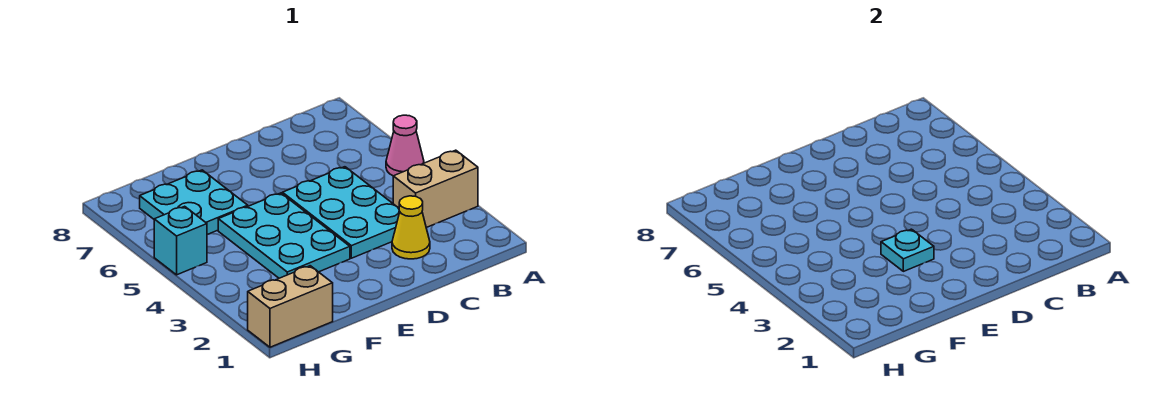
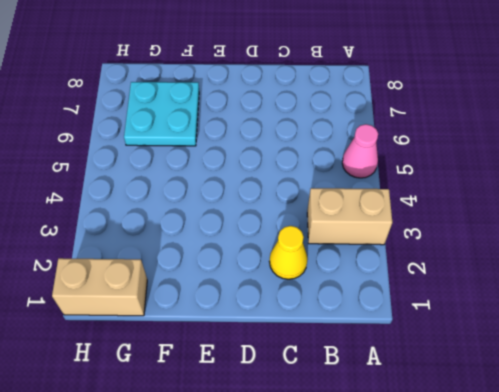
none -> cyan plate C3:D5 level 1
none -> cyan plate E3:F5 level 1

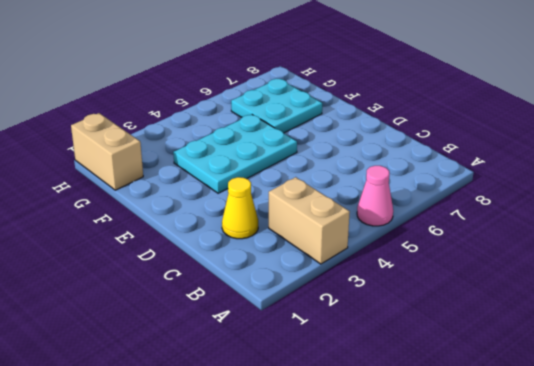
none -> cyan plate C3:D5 level 1
none -> cyan brick H5 level 1

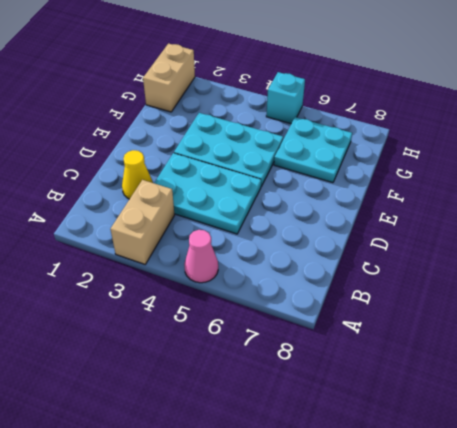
none -> cyan plate E3 level 2

